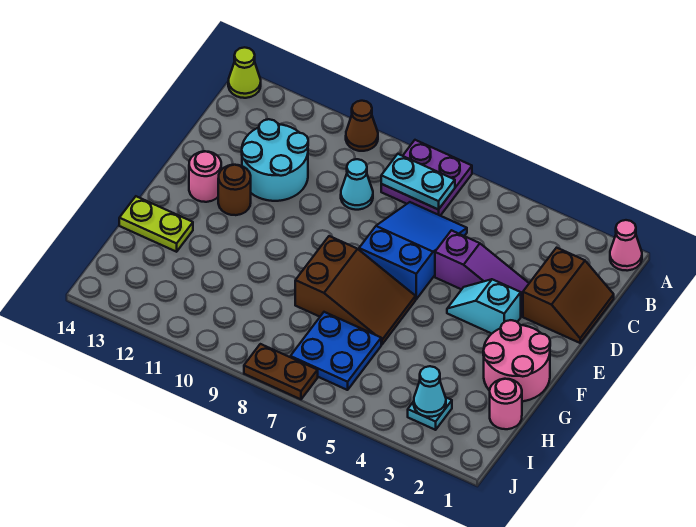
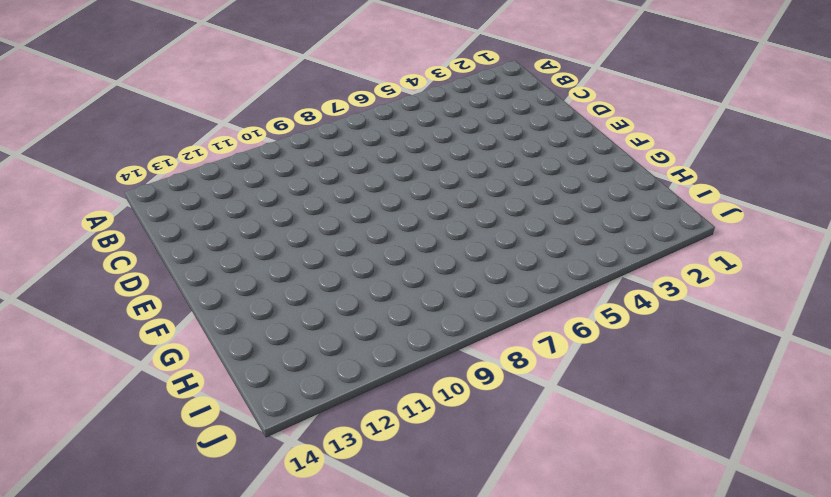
none -> pink cone A1 level 1
none -> purple plate A7:B8 level 1
none -> brown cone A10 level 1

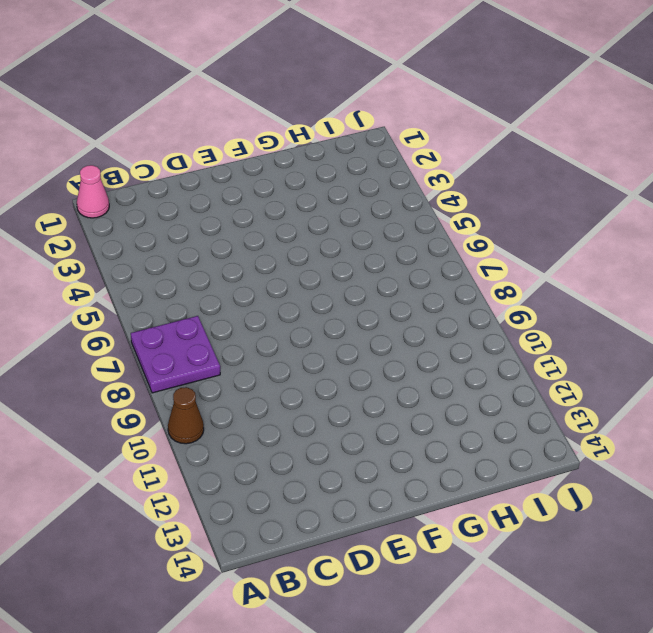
none -> lime cone A14 level 1
none -> brown slope C1:D2 level 1 top 2
none -> blue slope C6:E7 level 1 top E

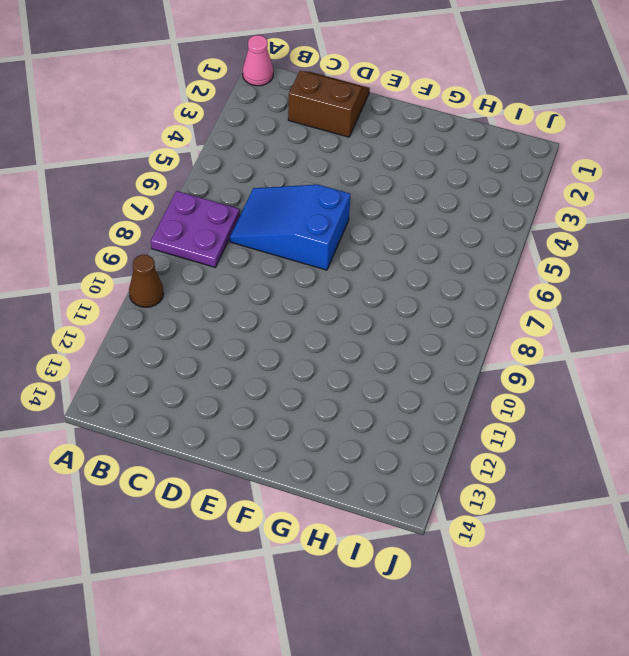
none -> lime cone A14 level 1
none -> cyan cone C9 level 1
none -> cyan round brick C11:D12 level 1

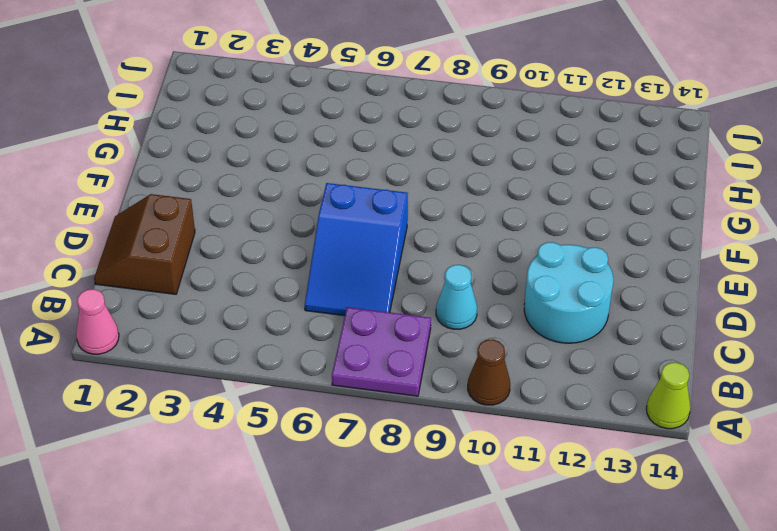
none -> purple slope D3:D5 level 1 top 5
none -> cyan slope E3:E4 level 1 top 3
none -> brown round brick E12 level 1

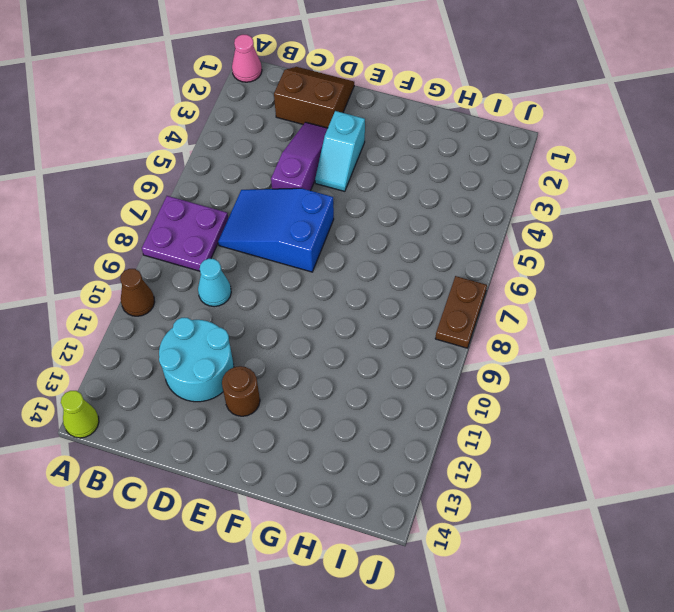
none -> pink round brick E13 level 1
none -> pink round brick F1:G2 level 1
none -> brown slope F6:G8 level 1 top 8

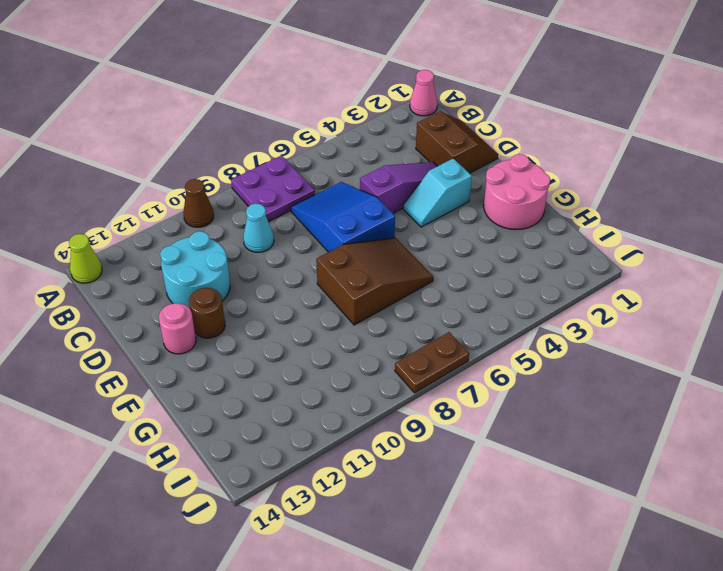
none -> lime plate G13:G14 level 1
none -> pink round brick H1 level 1
none -> blue plate H6:I7 level 1

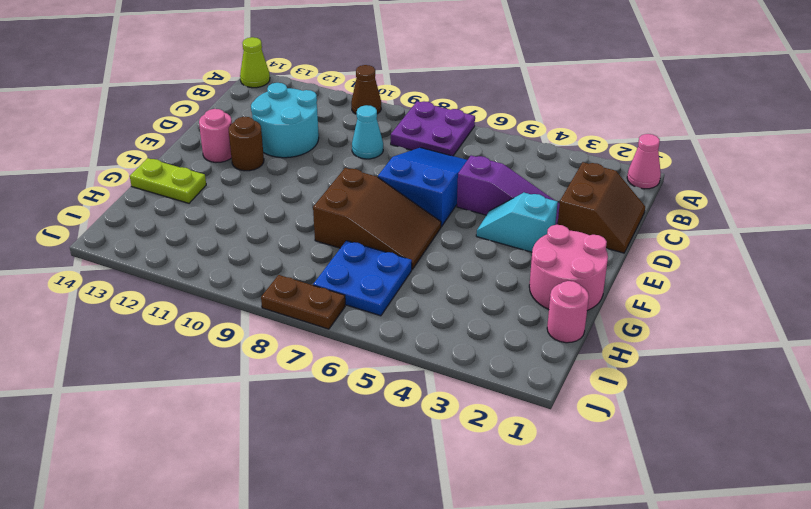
none -> cyan plate I3 level 1
none -> cyan plate B7:B8 level 2
none -> cyan cone I3 level 2

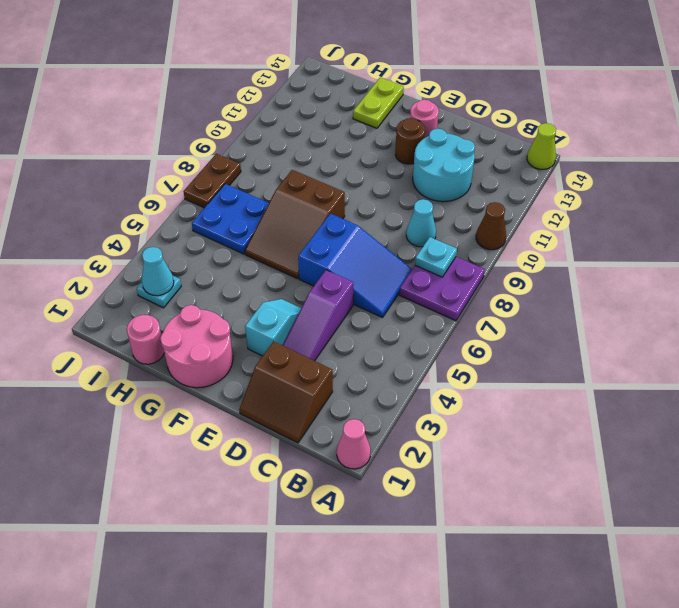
cyan plate B8 level 2 -> cyan plate B7:B8 level 2

